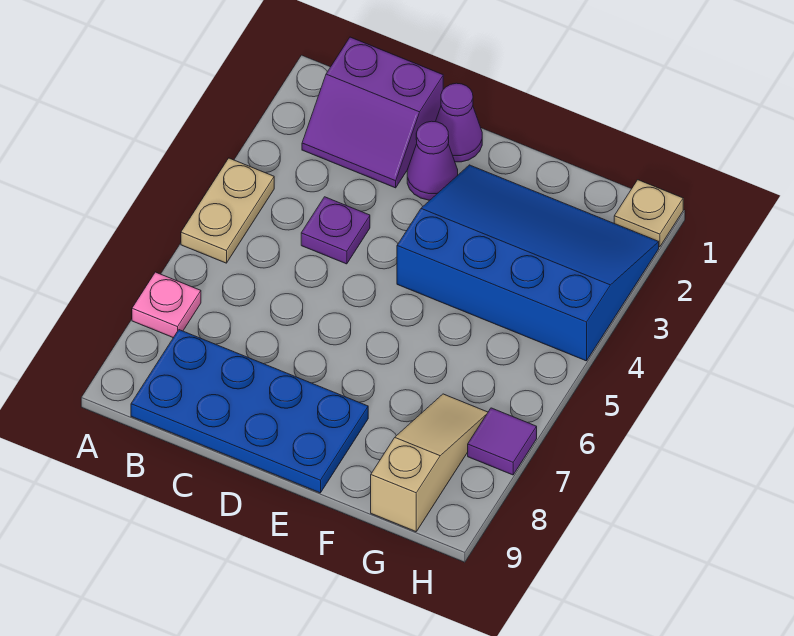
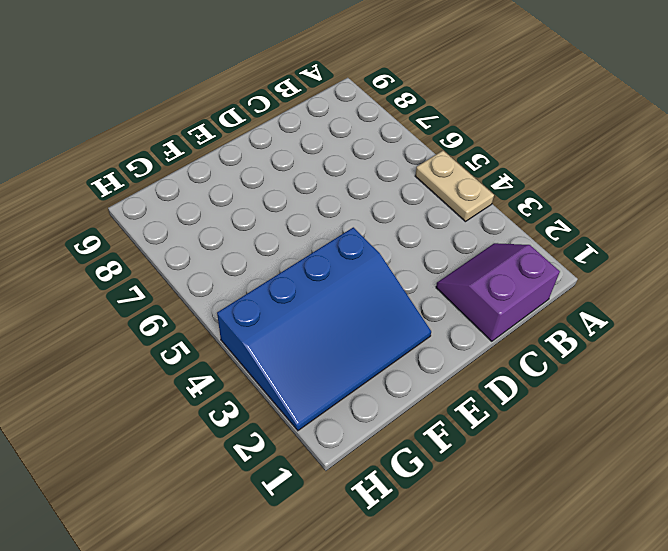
none -> pink plate A7 level 1
none -> blue plate B8:E9 level 1

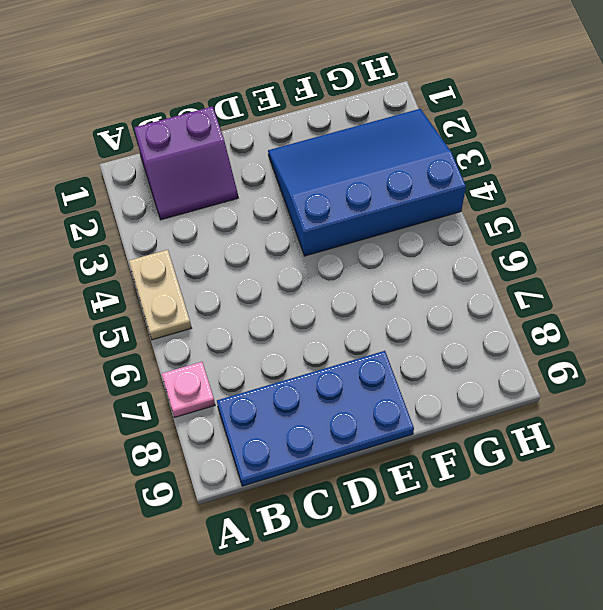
none -> purple plate C4 level 1
none -> purple cone D1 level 1

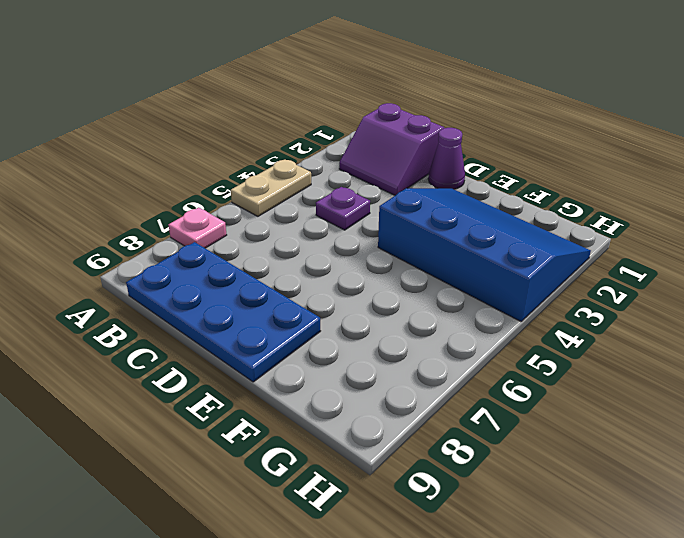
none -> purple cone D2 level 1
none -> tan slope G7:G9 level 1 top 9

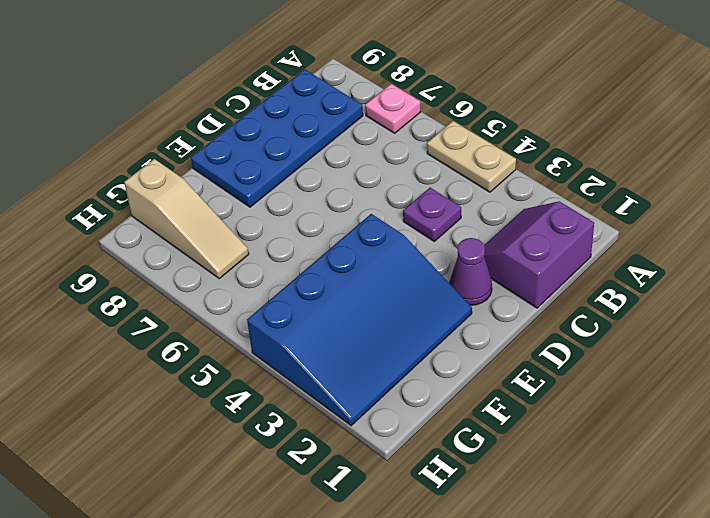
none -> purple cone D1 level 1
none -> tan plate H1 level 1

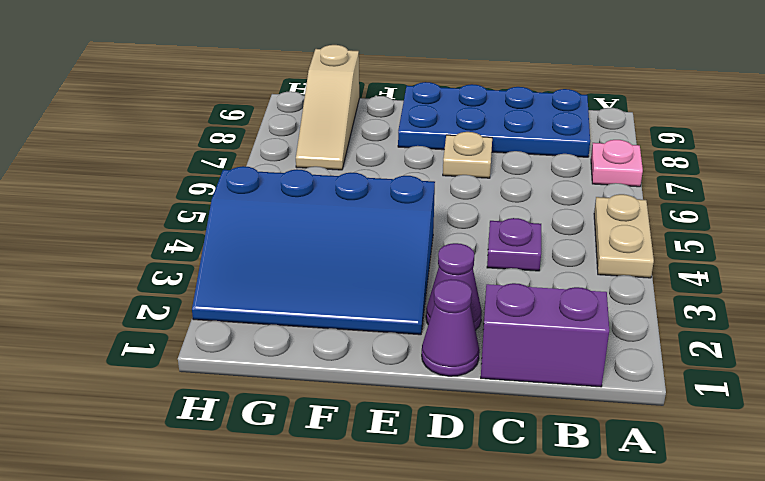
tan plate D7 level 1 -> tan plate H1 level 1
none -> purple tile H7 level 1

